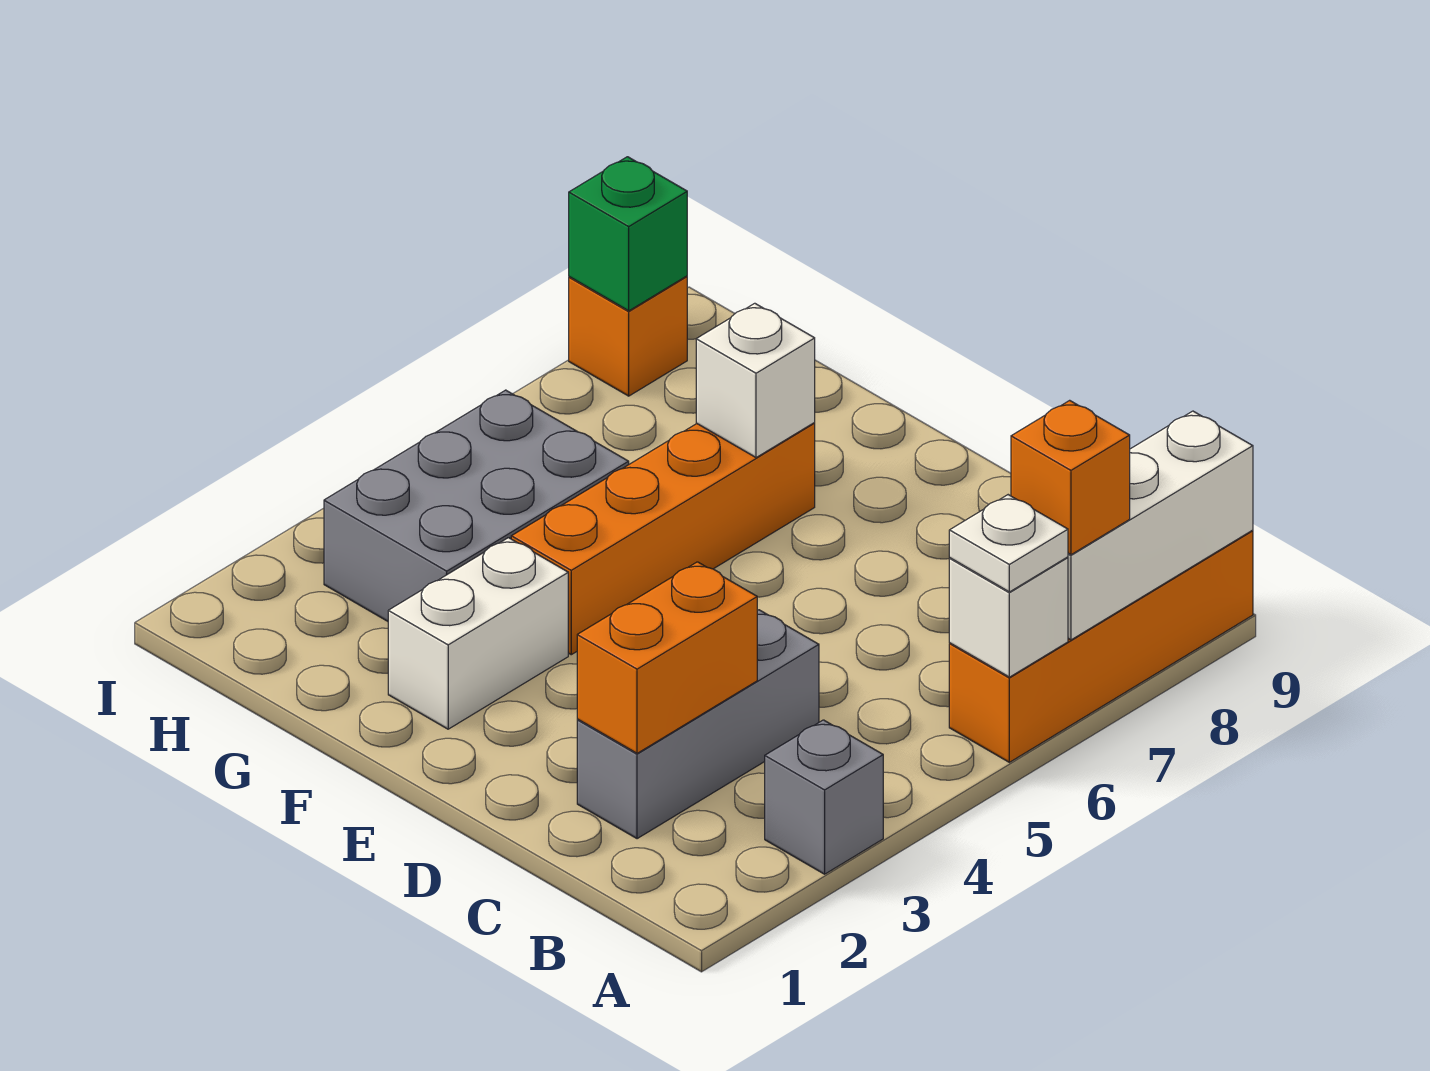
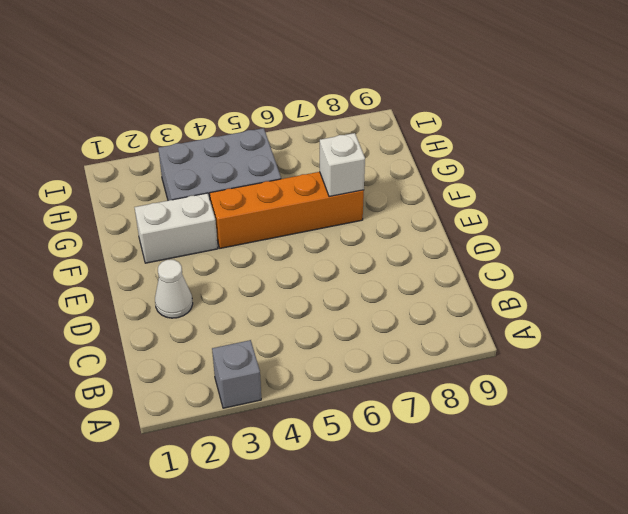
white cone D2 level 1 -> none
none -> orange brick A6:A9 level 1
none -> grey brick C2:C4 level 1
none -> orange brick I8 level 1

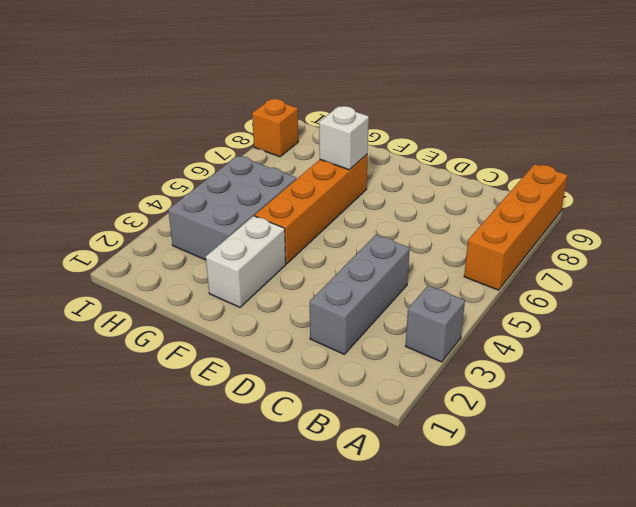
none -> white brick A6 level 2
none -> white brick A7:A9 level 2
none -> orange brick C2:C3 level 2

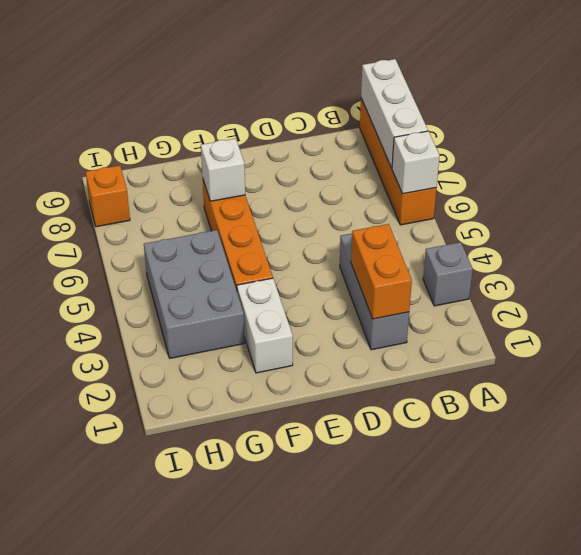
none -> green brick I8 level 2
none -> white plate A6 level 3
none -> orange brick A7 level 3

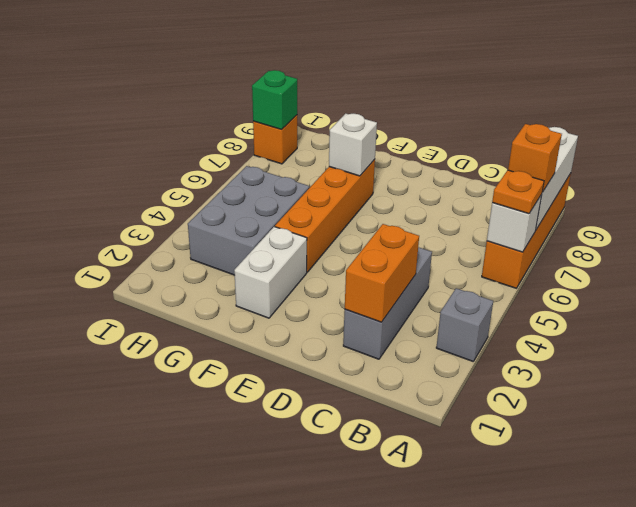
orange plate A6 level 3 -> white plate A6 level 3

